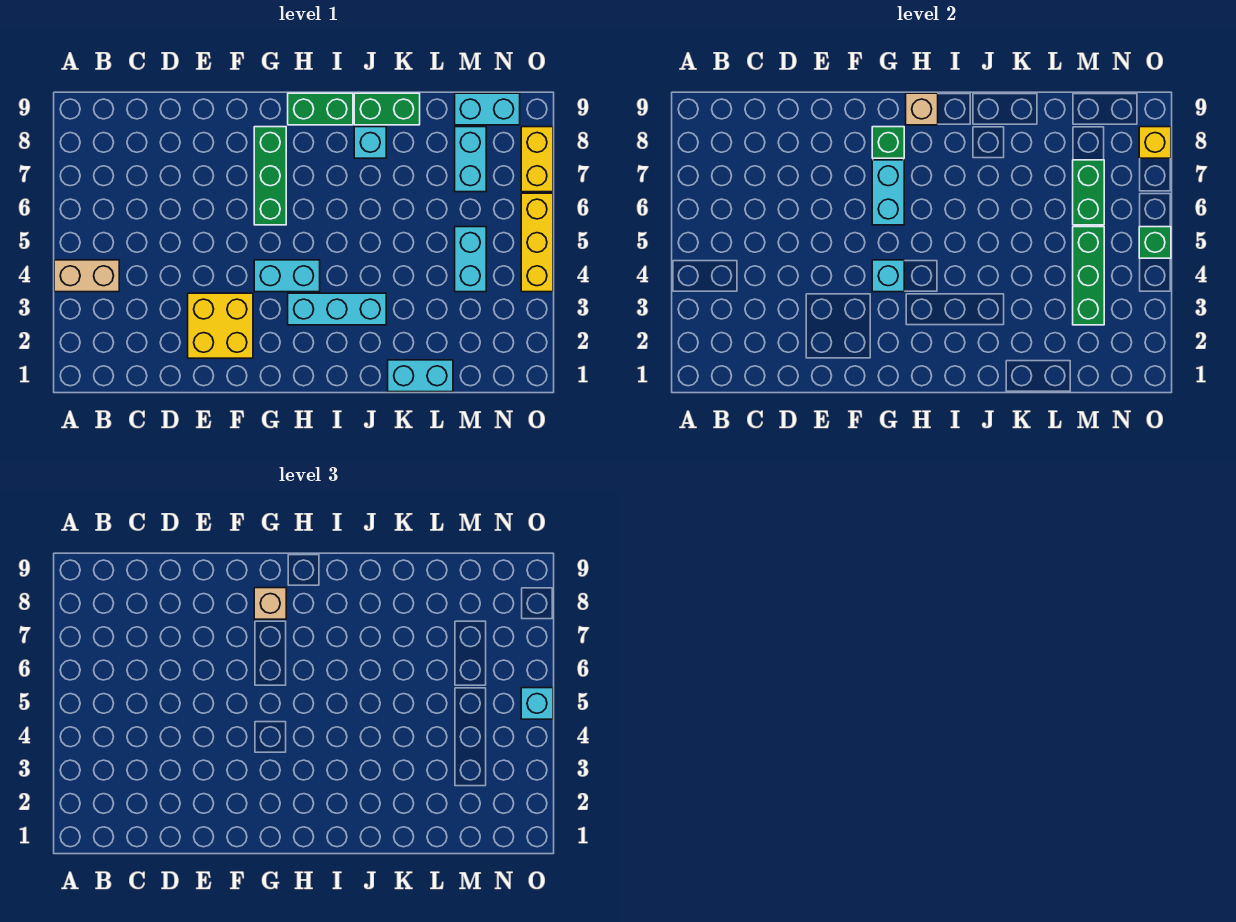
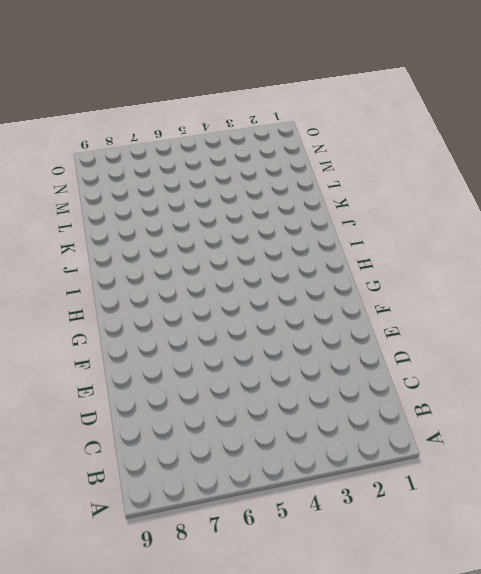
none -> tan brick A4:B4 level 1
none -> yellow brick E2:F3 level 1
none -> cyan brick G4:H4 level 1

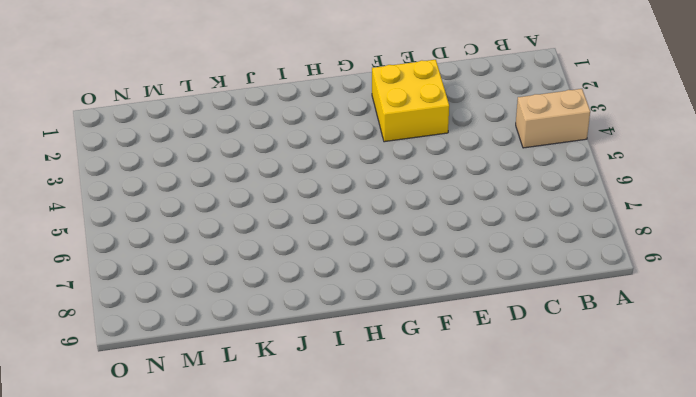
none -> cyan brick G4:H4 level 1
none -> green brick G6:G8 level 1
none -> cyan brick H3:J3 level 1

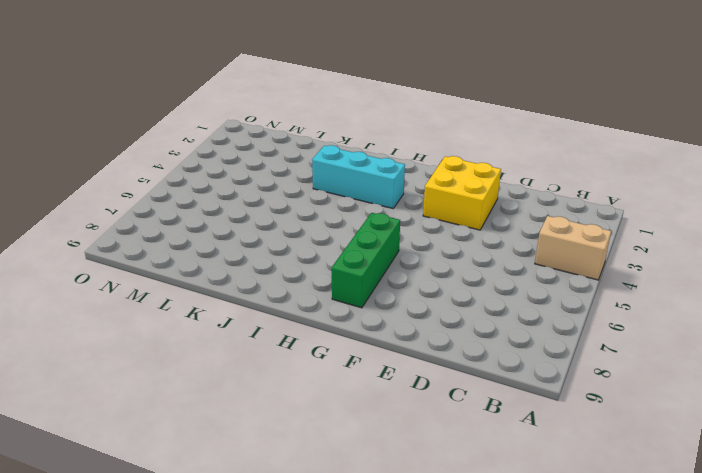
none -> cyan brick G4:H4 level 1
none -> green brick H9:I9 level 1
none -> cyan brick J8 level 1

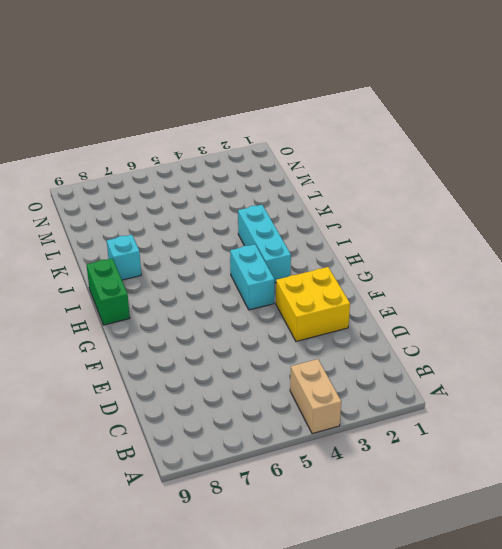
none -> green brick G6:G8 level 1
none -> green brick J9:K9 level 1
none -> cyan brick K1:L1 level 1

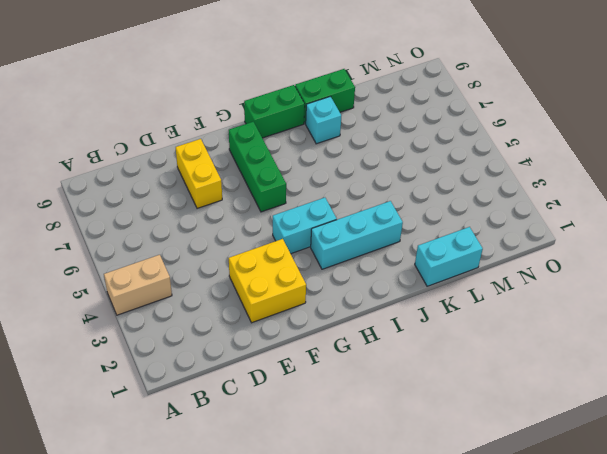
yellow brick E7:E8 level 1 -> yellow brick O7:O8 level 1
none -> cyan brick M4:M5 level 1
none -> cyan brick M7:M8 level 1
none -> cyan brick M9:N9 level 1

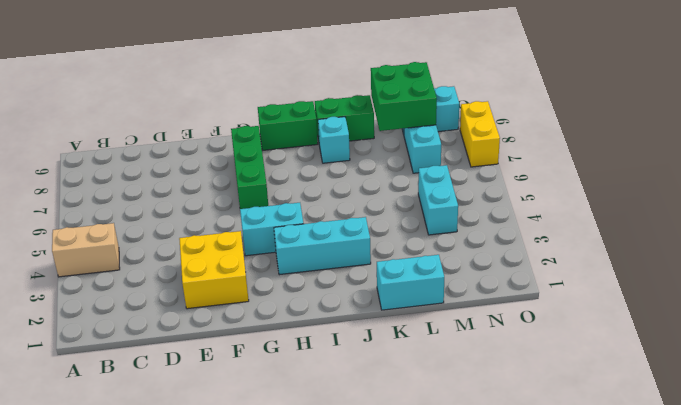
green brick L8:M9 level 2 -> none
none -> yellow brick O4:O6 level 1
none -> cyan brick G4 level 2
none -> cyan brick G6:G7 level 2

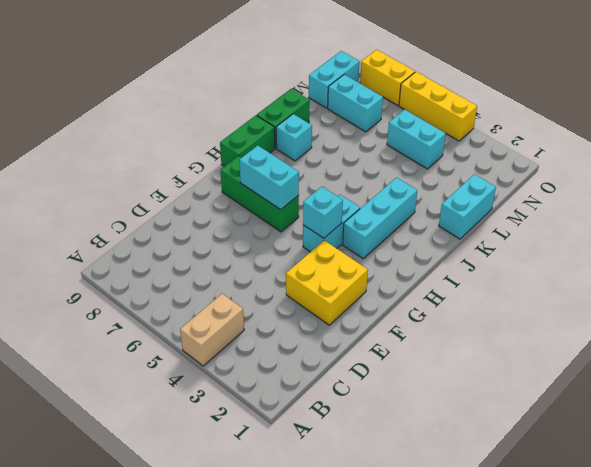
none -> green brick G8 level 2
none -> tan brick H9 level 2
none -> green brick M3:M5 level 2

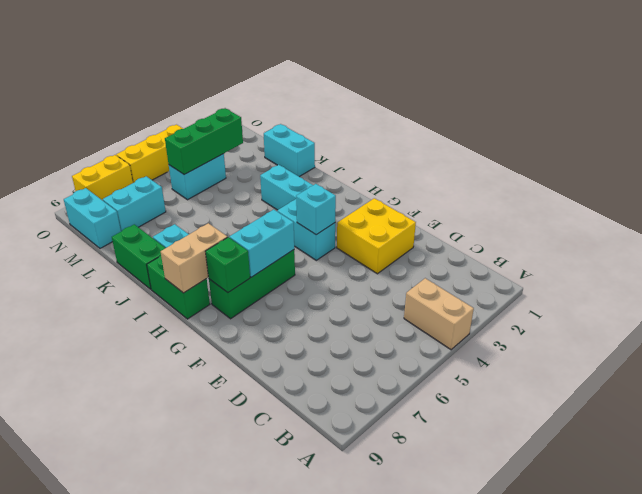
tan brick H8:H9 level 2 -> tan brick H9 level 2
none -> green brick M6:M7 level 2
none -> green brick O5 level 2
none -> yellow brick O8 level 2

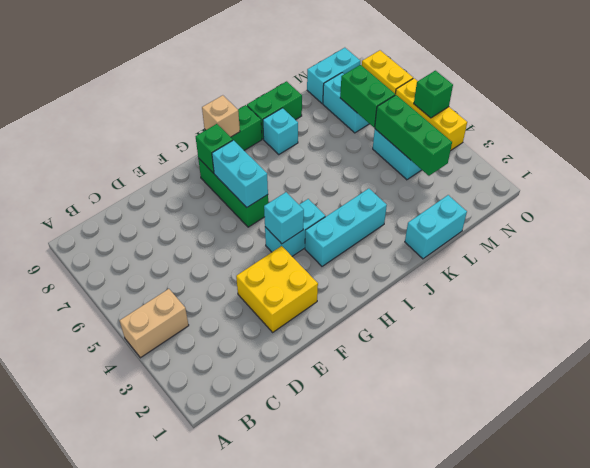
none -> yellow brick O8 level 2
none -> tan brick G8 level 3
none -> cyan brick O5 level 3

